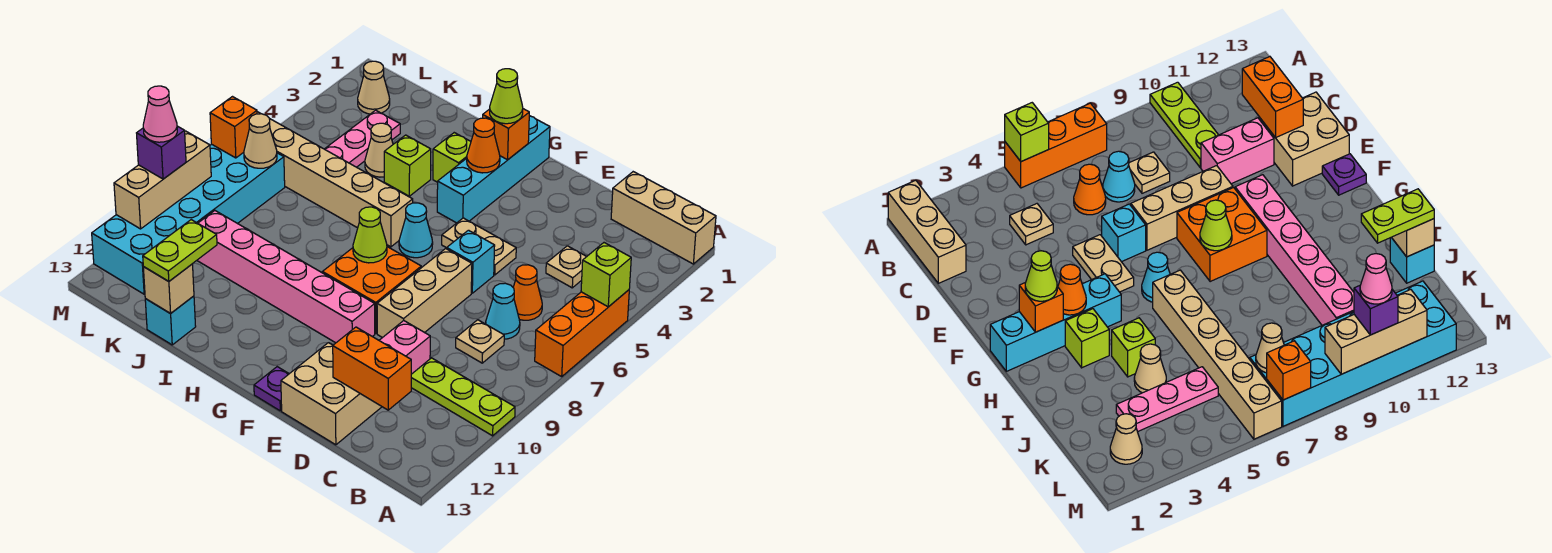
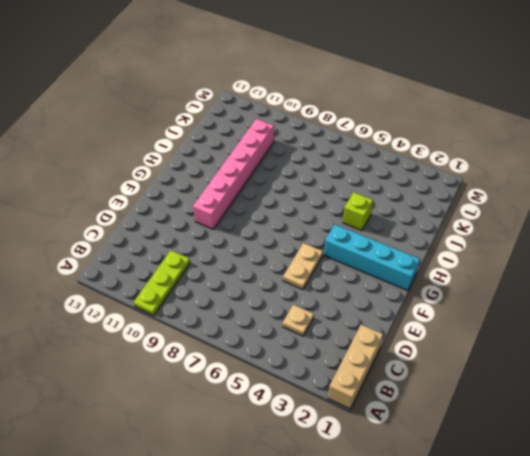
none -> orange brick A5:A7 level 1
none -> orange cone C6 level 1
none -> cyan cone C7 level 1
none -> tan plate C8 level 1

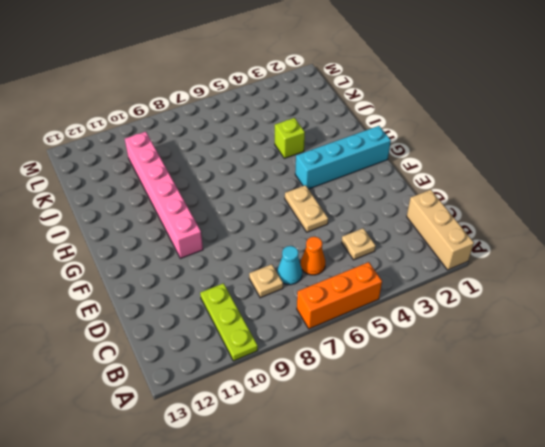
none -> pink brick D10:D11 level 1
none -> tan brick D12:E13 level 1
none -> cyan brick E6 level 1
none -> tan brick E7:E9 level 1

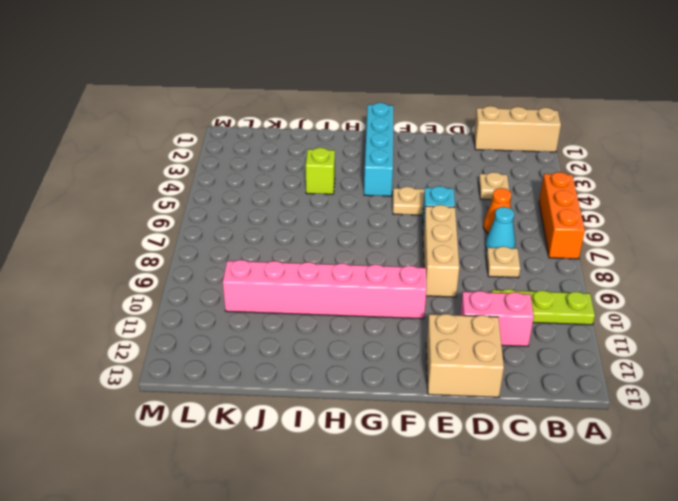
pink brick C11:D11 level 1 -> pink brick D10:D11 level 1
none -> orange brick F8:G9 level 1
none -> purple plate F13 level 1
none -> cyan cone G6 level 1
none -> lime brick H3 level 1

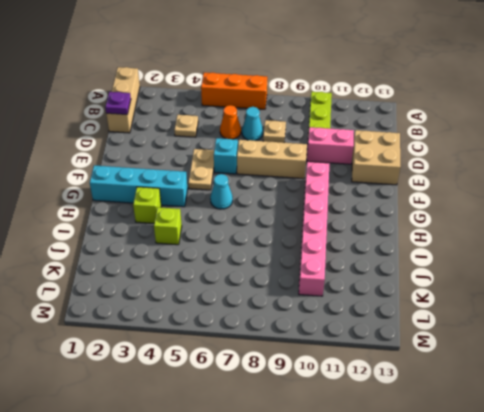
purple plate C1 level 2 -> purple plate F13 level 1
none -> orange brick F8:G9 level 1
none -> tan brick H6:M6 level 1
none -> tan cone J4 level 1
none -> cyan brick J13 level 1

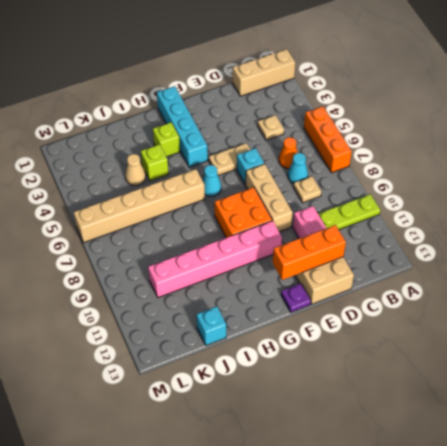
orange brick D12:F12 level 2 -> orange brick C12:D12 level 2
none -> pink plate K3:K5 level 1
none -> tan cone L2 level 1
none -> cyan brick L7:M12 level 1
none -> lime brick A5 level 2

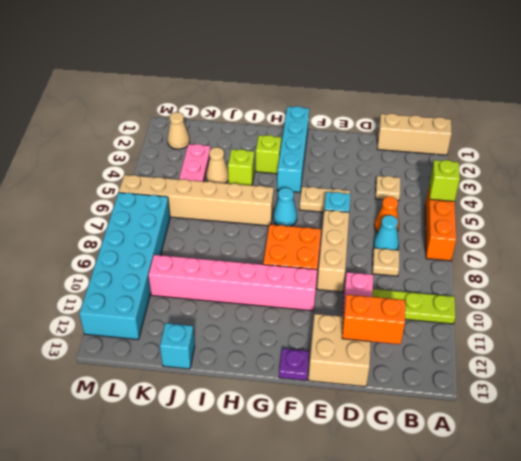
none -> orange brick G2 level 2
none -> orange cone G3 level 2
none -> lime cone G8 level 2
none -> tan brick J13 level 2

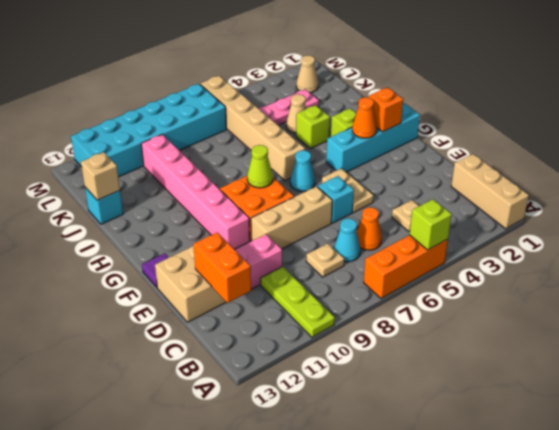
none -> tan cone L7 level 2
none -> orange brick M7 level 2
none -> tan brick M9:M11 level 2
none -> lime cone G2 level 3

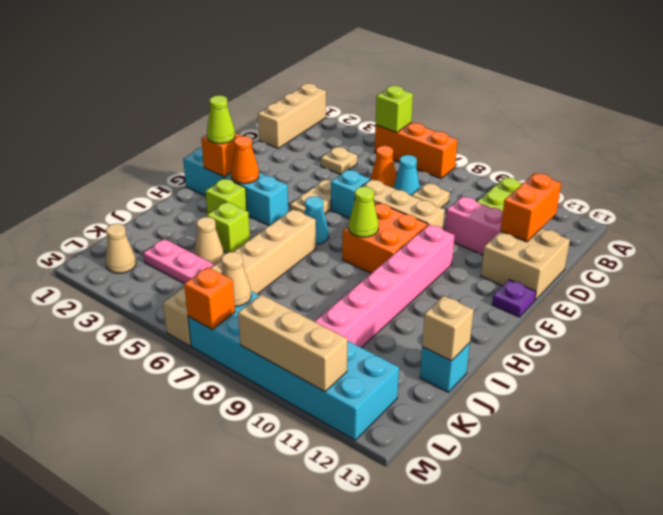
none -> lime plate J12:J13 level 3
none -> purple brick M10 level 3
none -> pink cone M10 level 4

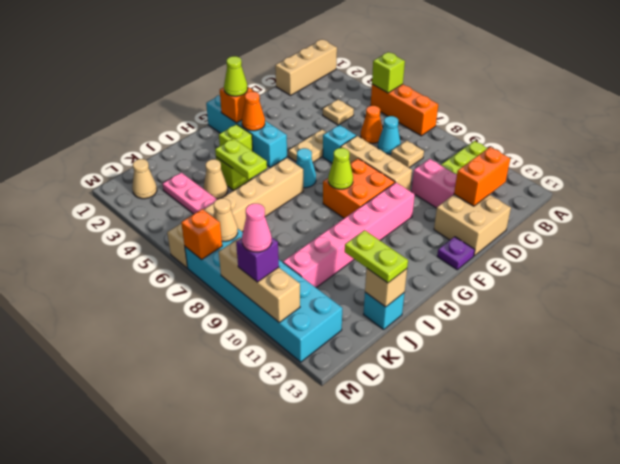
lime plate I4:I5 level 2 -> none

